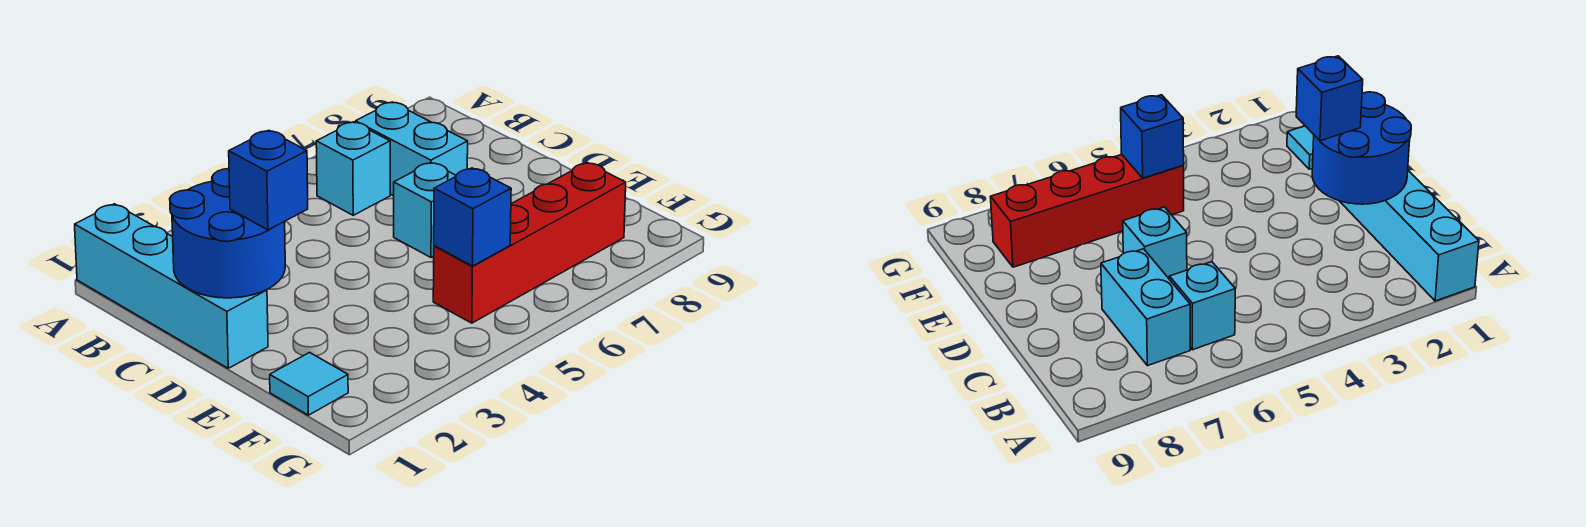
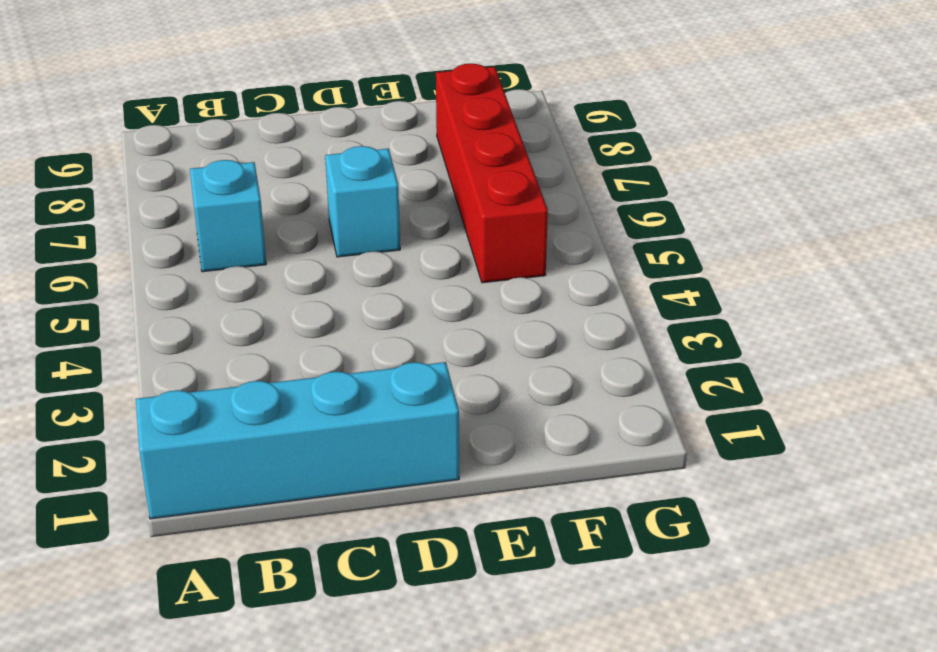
none -> cyan brick B7:C7 level 1
none -> cyan tile F1 level 1

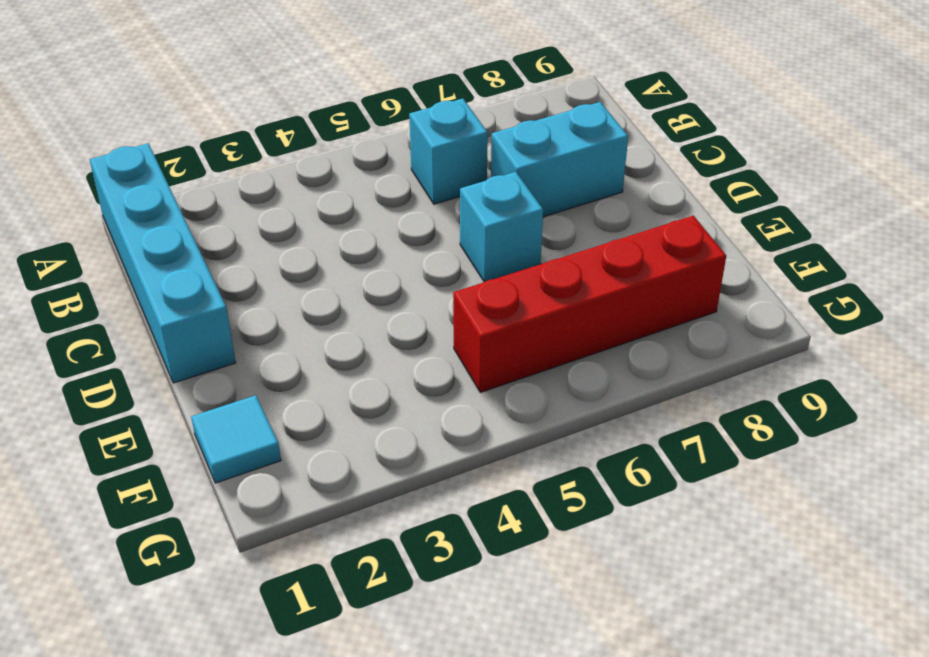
cyan brick C7:C8 level 1 -> cyan brick B7:C7 level 1
none -> blue round brick C1:D2 level 2
none -> blue brick F5 level 2

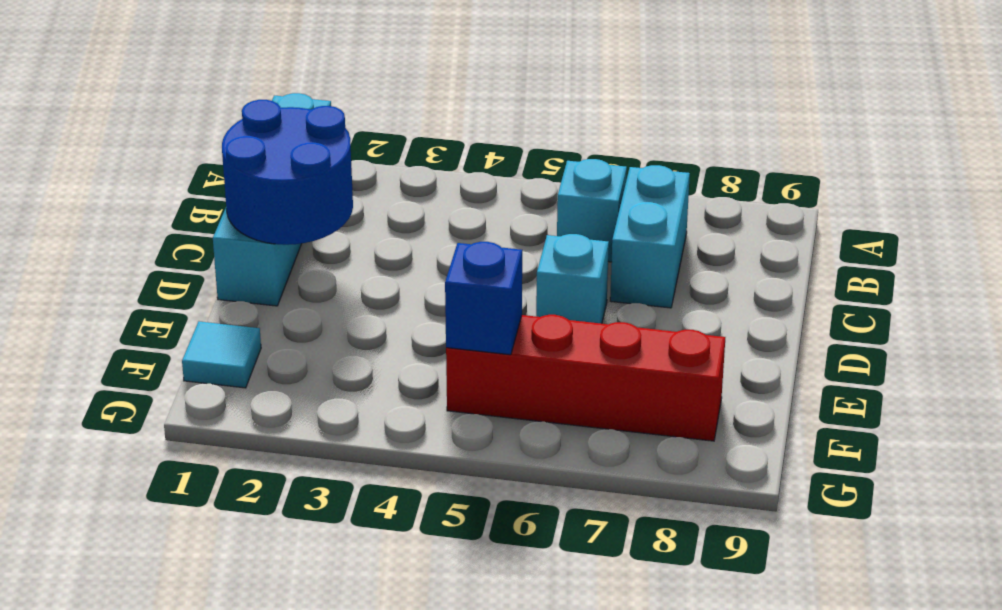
none -> blue brick D2 level 3

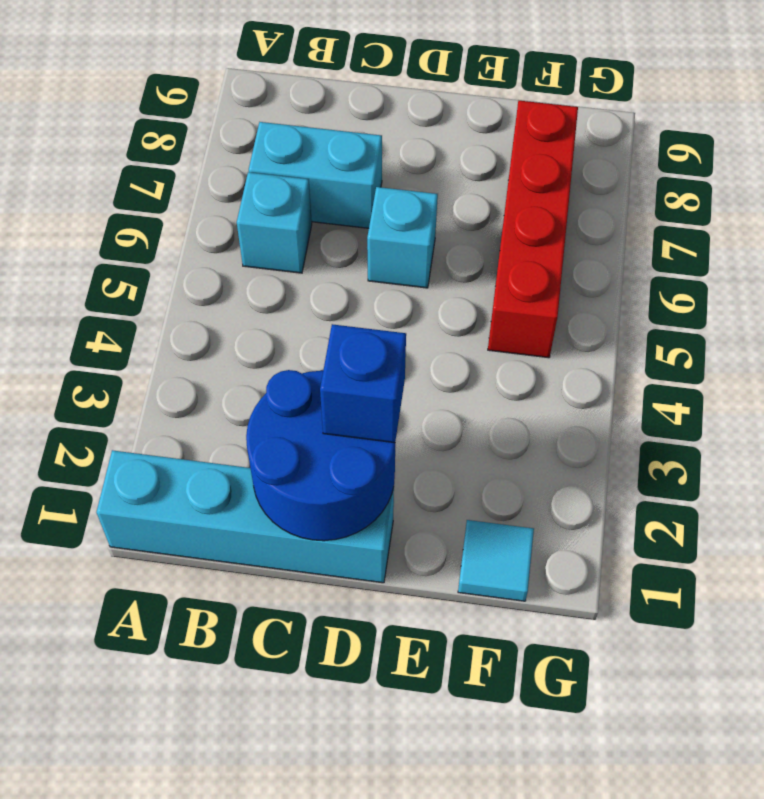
none -> blue brick F5 level 2

